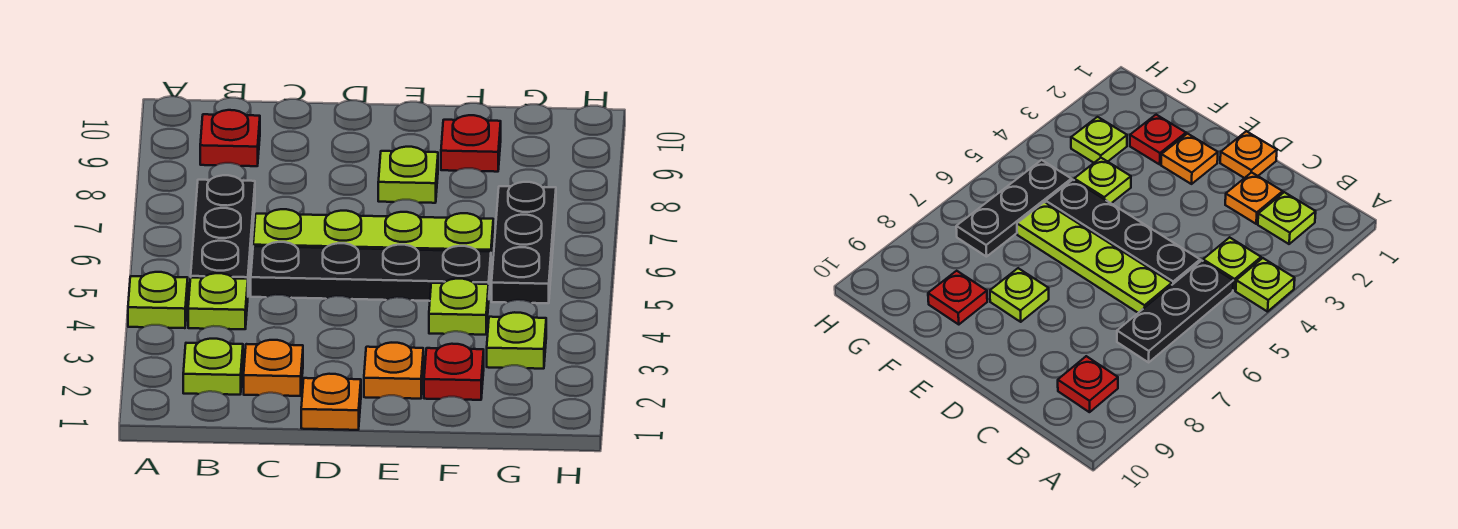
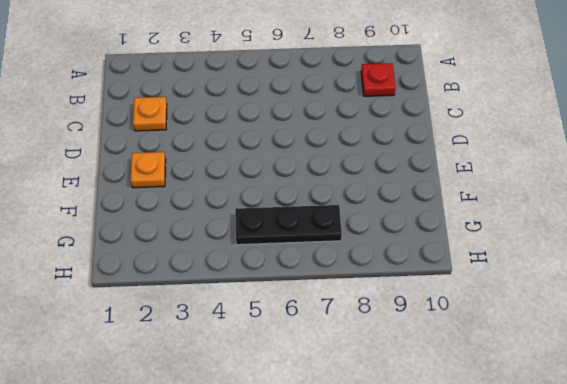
none -> lime plate A4 level 1
none -> lime plate B2 level 1
none -> lime plate B4 level 1

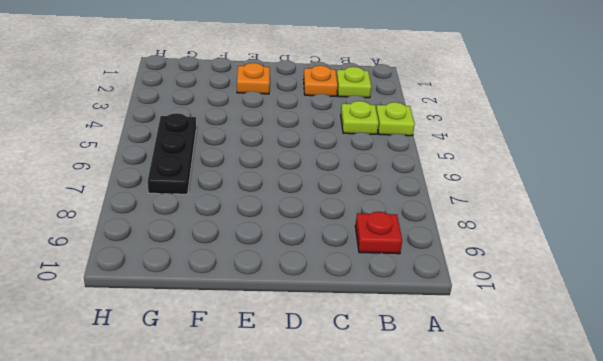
none -> black plate B5:B7 level 1
none -> black plate C5:F5 level 1
none -> lime plate C6:F6 level 1

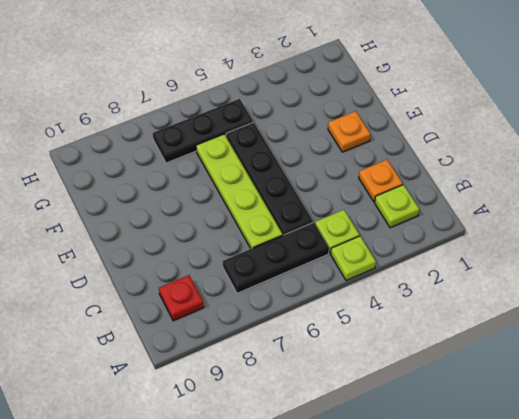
none -> orange plate D1 level 1
none -> lime plate E8 level 1
none -> red plate F2 level 1

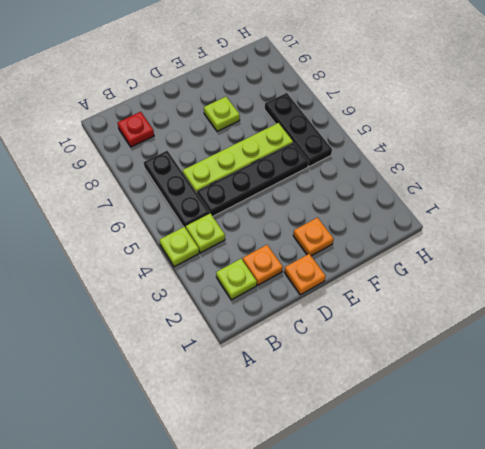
none -> red plate F2 level 1
none -> lime plate F4 level 1
none -> red plate F9 level 1

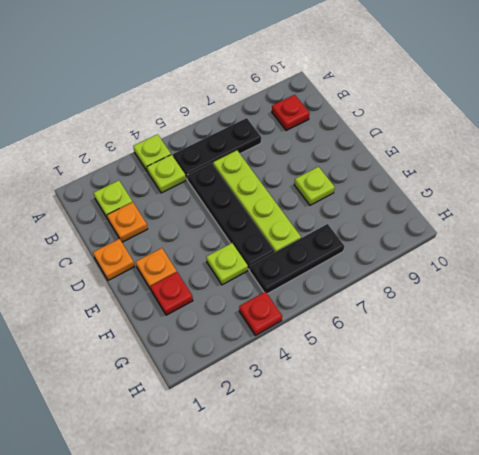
red plate H4 level 1 -> red plate F9 level 1
none -> lime plate G3 level 1

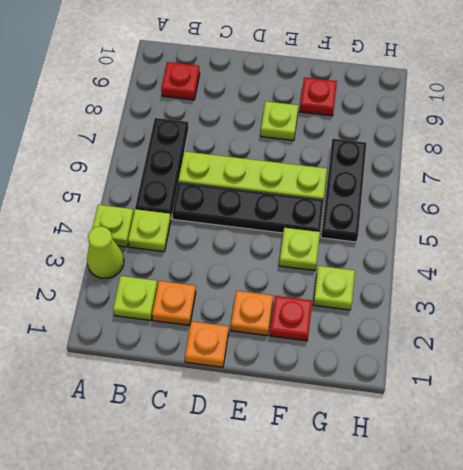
lime cone A3 level 1 -> none

